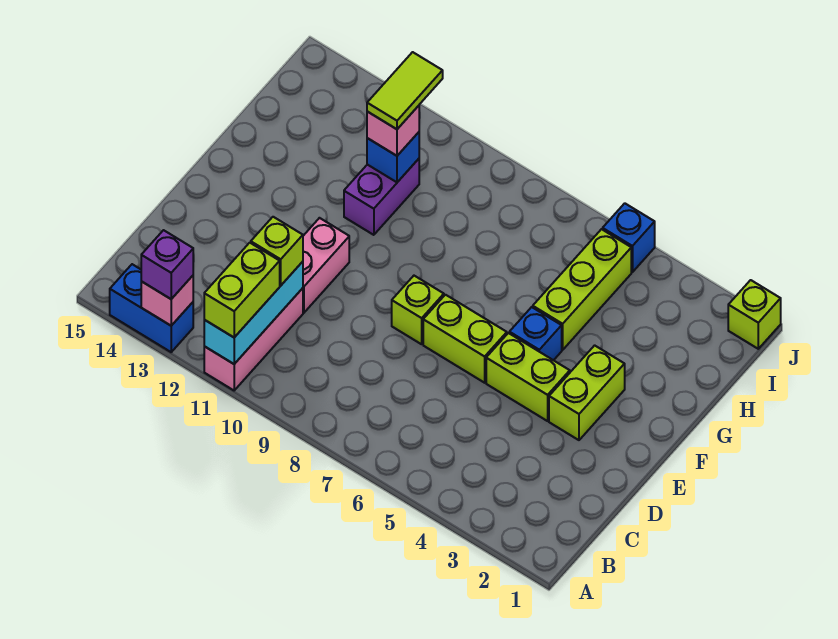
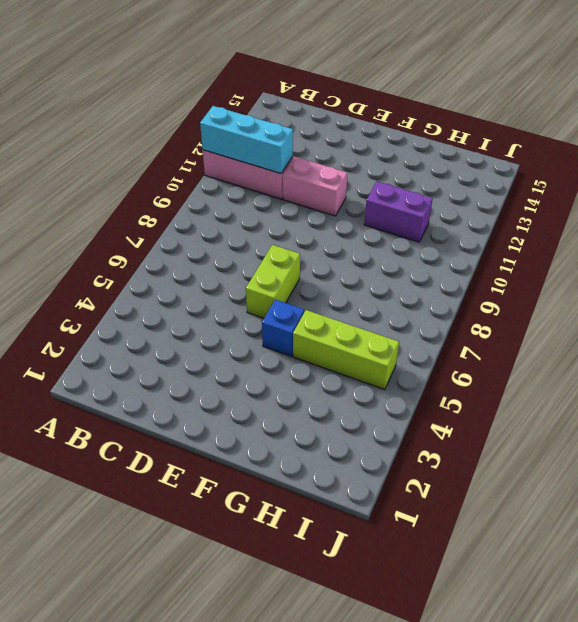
none -> blue brick A13:A14 level 1
none -> lime brick E3:F3 level 1
none -> lime brick E4:E5 level 1

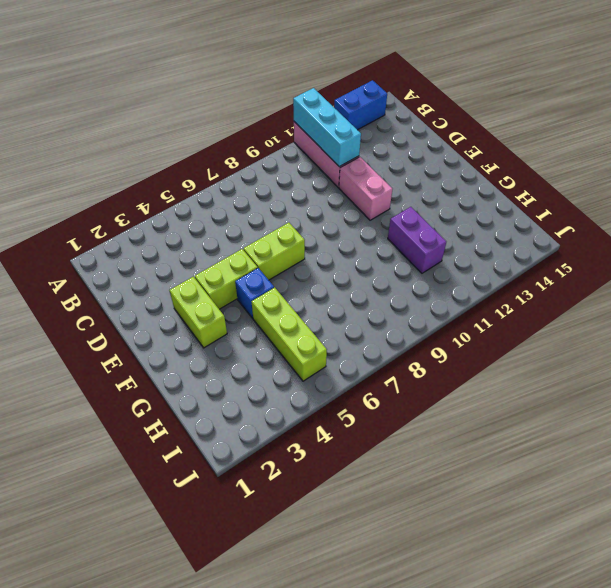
none -> lime brick E8 level 1
none -> lime brick J1 level 1
none -> blue brick J5 level 1

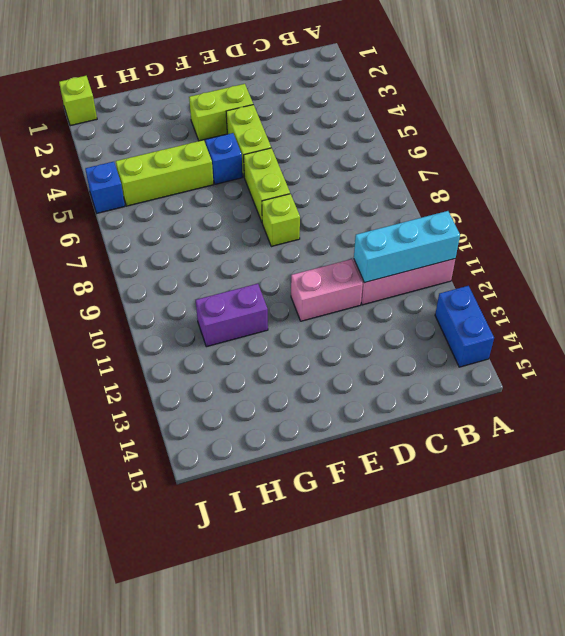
none -> pink brick A13 level 2
none -> blue brick H11 level 2
none -> lime brick A11:B11 level 3

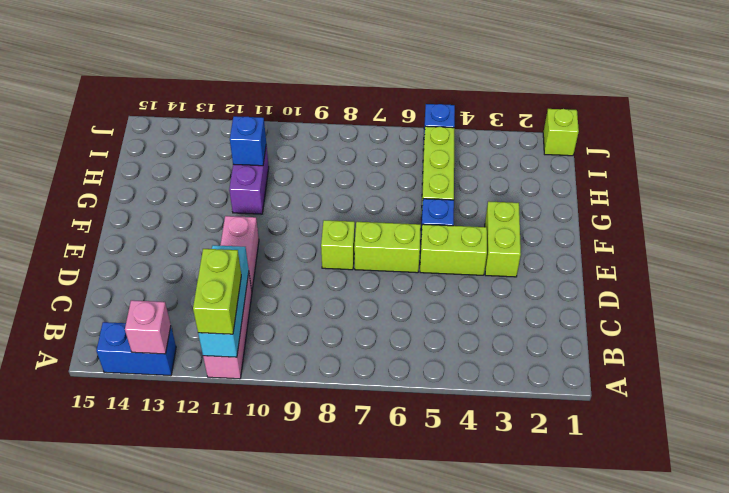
none -> purple brick A13 level 3
none -> lime brick C11 level 3
none -> pink brick H11 level 3

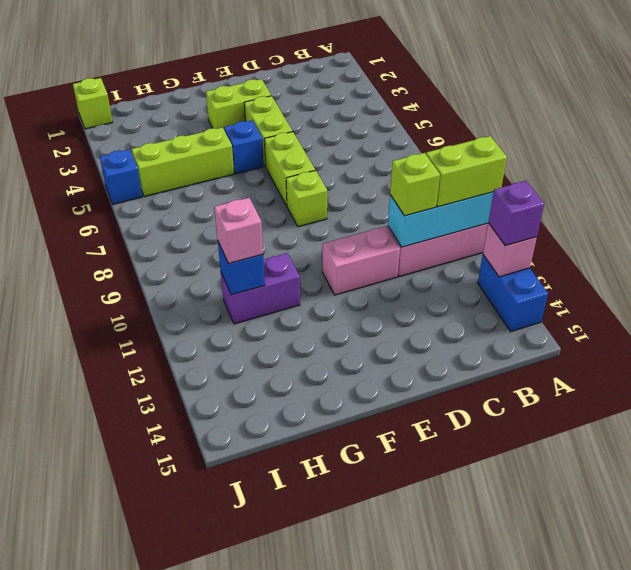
none -> lime tile H11:I11 level 4

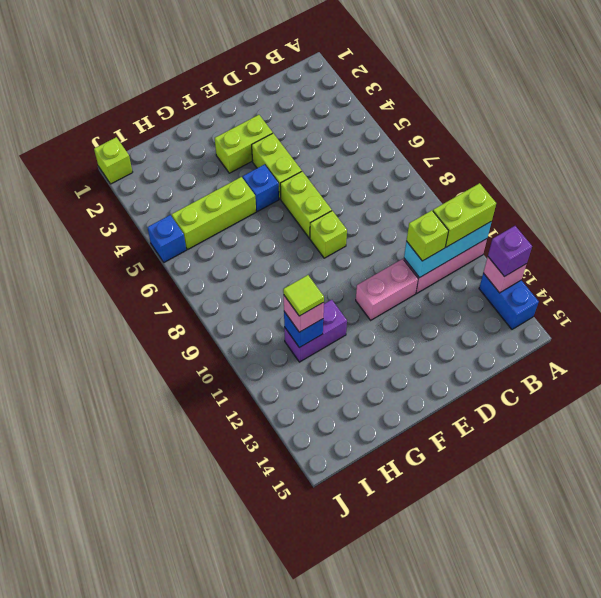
lime tile H11 level 4 -> lime tile H11:I11 level 4

